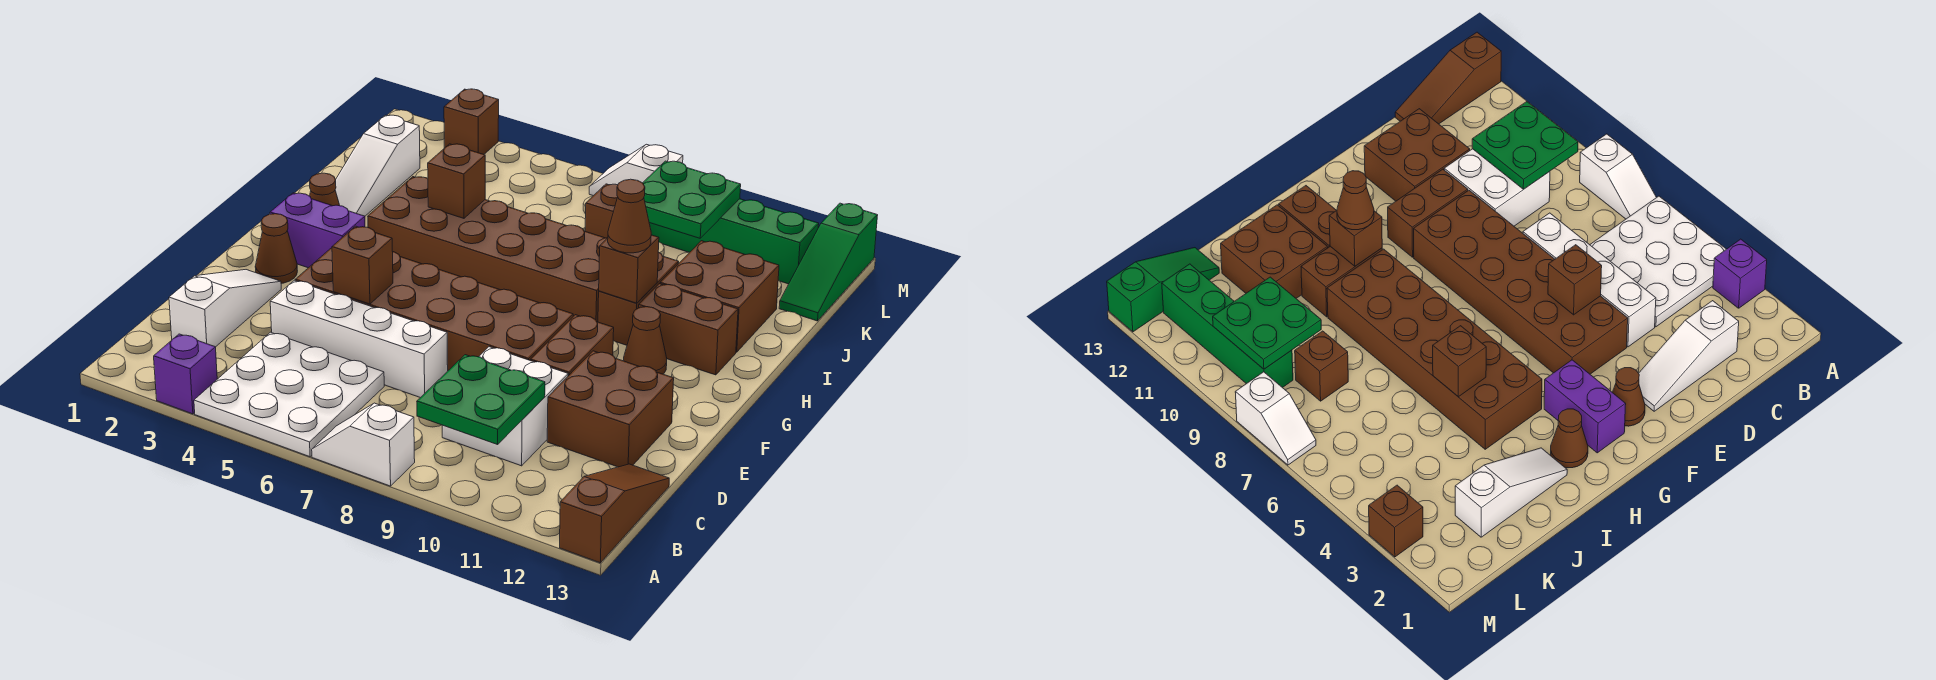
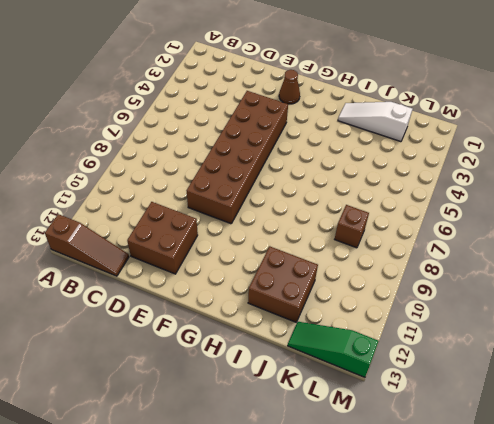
none -> purple brick A3 level 1
none -> white plate A4:C6 level 1
none -> white slope A7:A8 level 1 top 8
none -> white slope C2:E2 level 1 top C

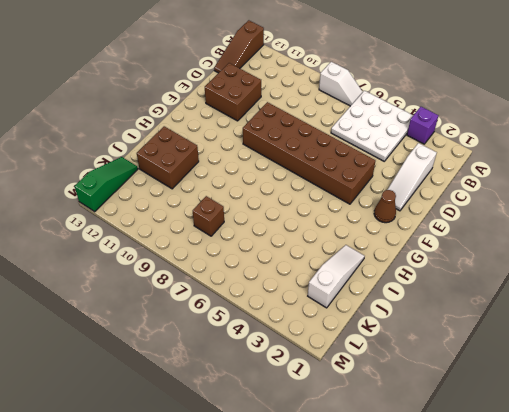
none -> white brick C9:D10 level 1
none -> white brick D4:D7 level 1
none -> brown brick E10:F10 level 1
none -> purple brick G2:G3 level 1

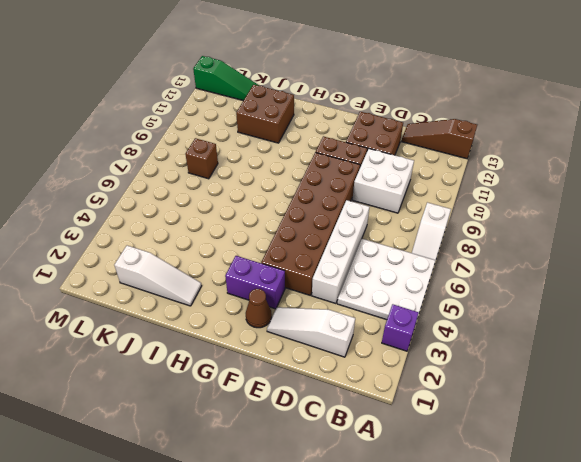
purple brick F3:G3 level 1 -> purple brick G2:G3 level 1
none -> brown cone G11 level 1
none -> brown cone H2 level 1
none -> brown brick H4:I9 level 1
none -> brown brick H10:I10 level 1

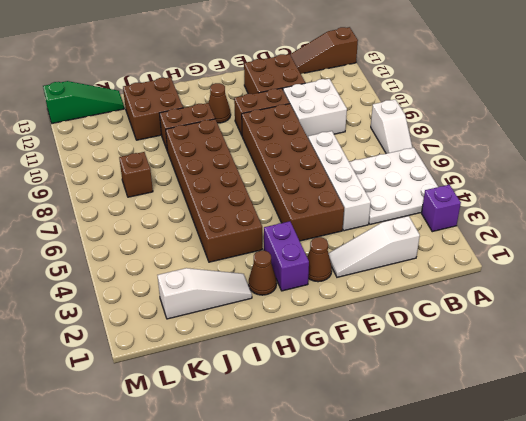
none -> brown brick H11:H12 level 1
none -> green brick L9:L12 level 1
none -> brown brick M3 level 1
none -> white slope M7:M8 level 1 top 8

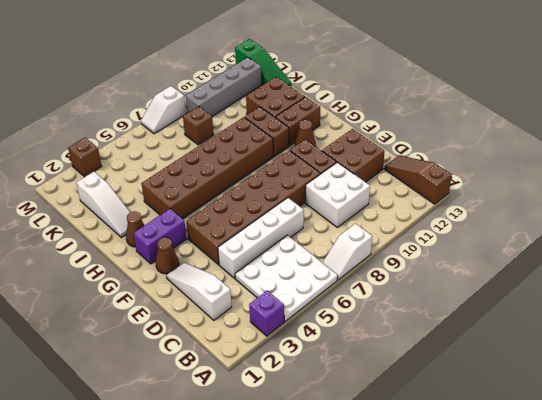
grey brick L9:L12 level 1 -> green brick L9:L12 level 1
none -> green plate B9:C10 level 2
none -> brown brick E5 level 2
none -> brown brick H10 level 2
none -> brown brick I5 level 2

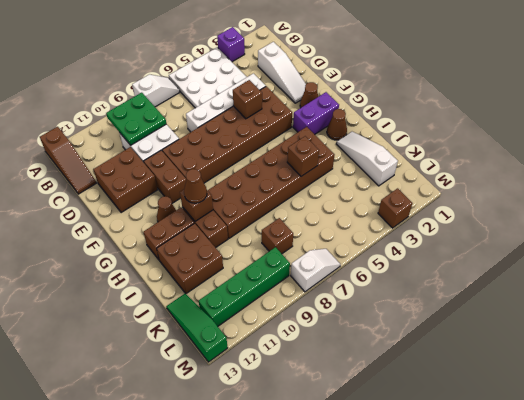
none -> green plate K9:L10 level 2

